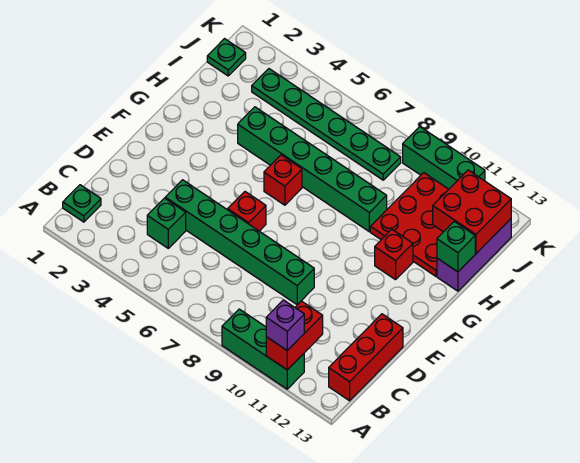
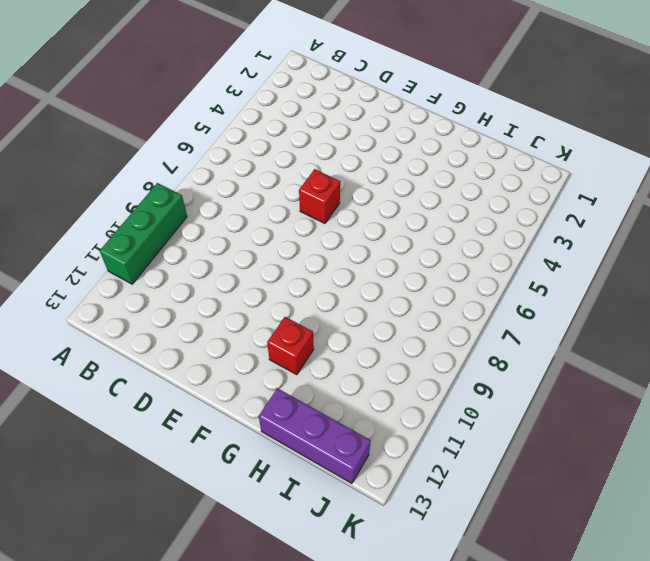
none -> green plate B1 level 1
none -> red brick B13:D13 level 1
none -> green brick C4 level 1

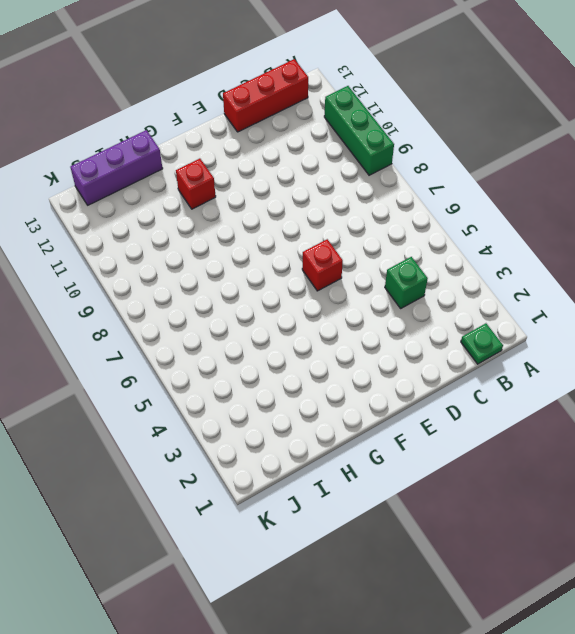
none -> green brick D4:D9 level 1
none -> red brick G6 level 1
none -> green brick H4:H9 level 1

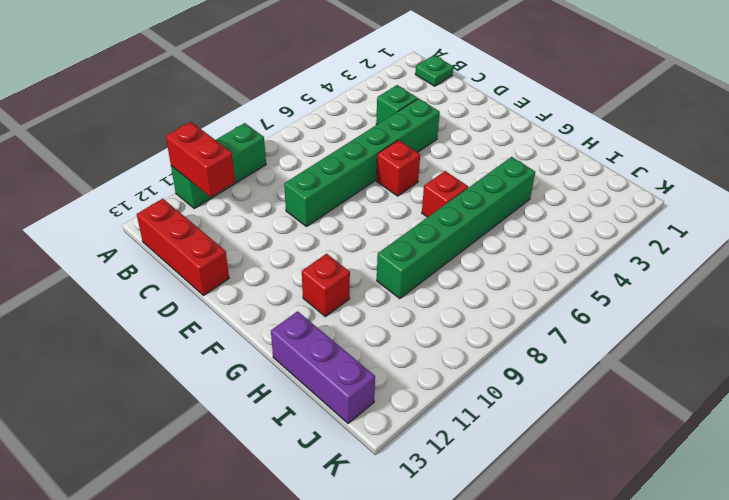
none -> red plate H10:J12 level 1
none -> green plate J1 level 1
none -> green plate J3:J8 level 1

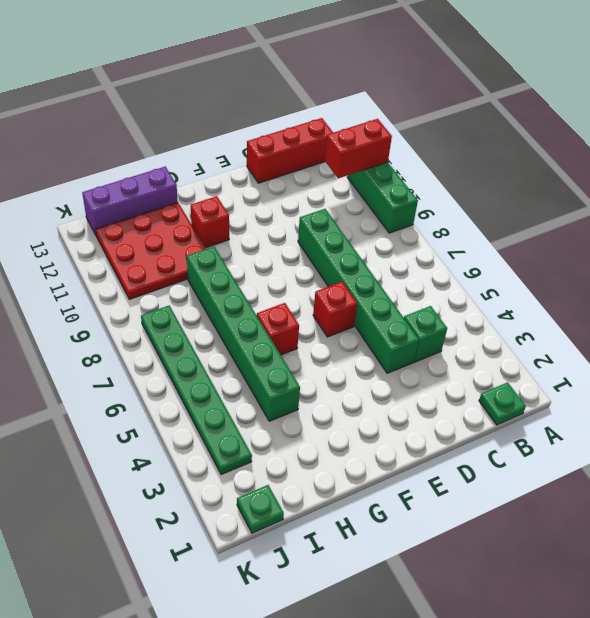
none -> green brick K9:K11 level 1
none -> green brick H13 level 2
none -> red brick I12:J13 level 2

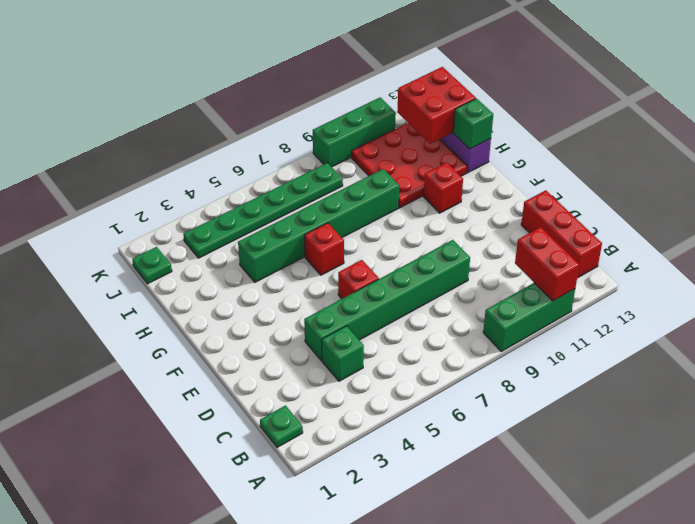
none -> purple brick A11 level 3

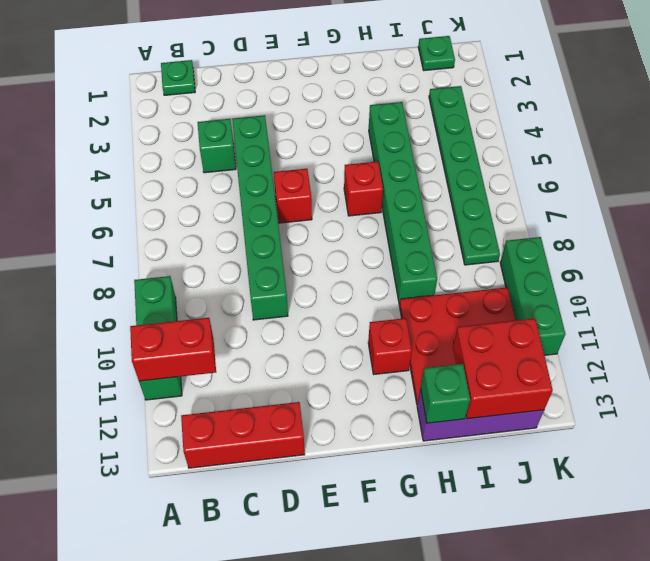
none -> purple brick A11 level 3

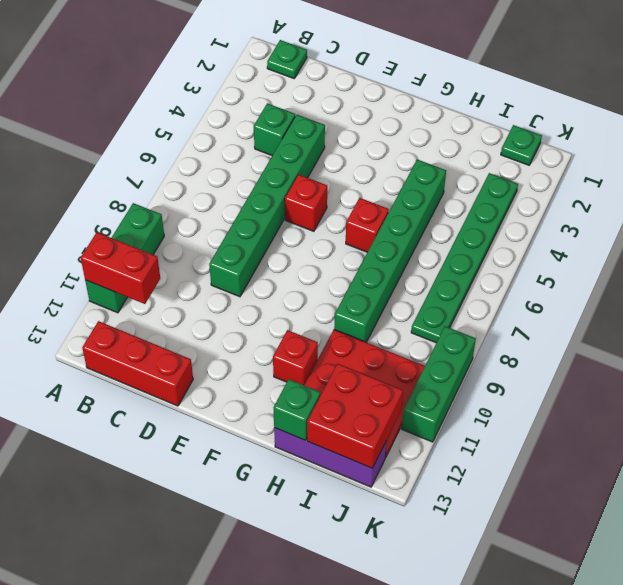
none -> purple brick A11 level 3

